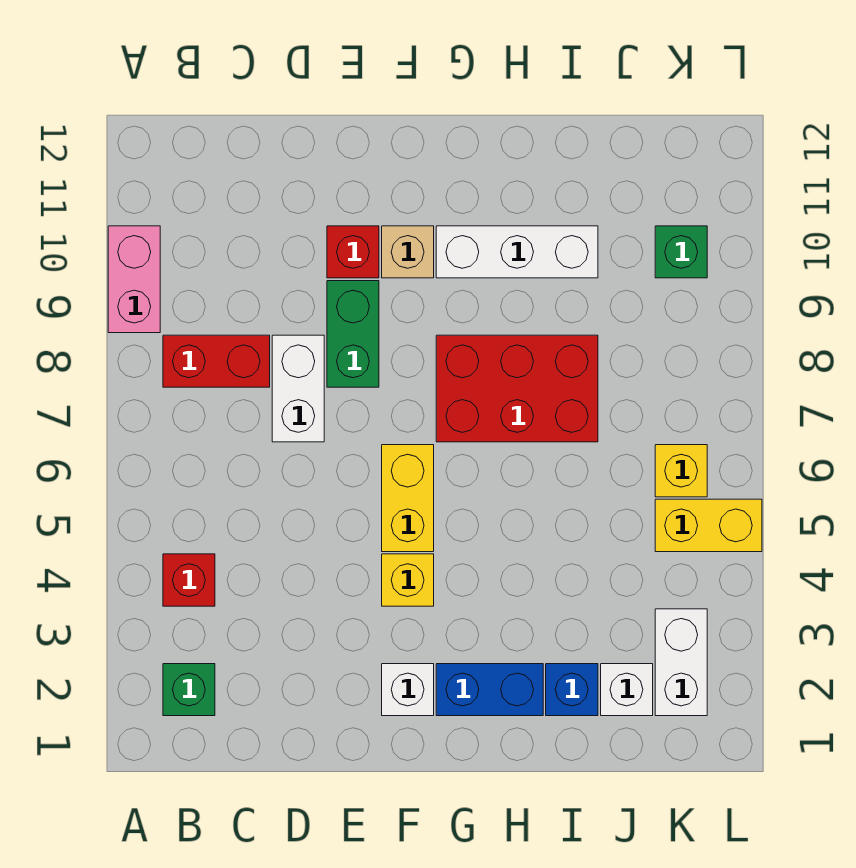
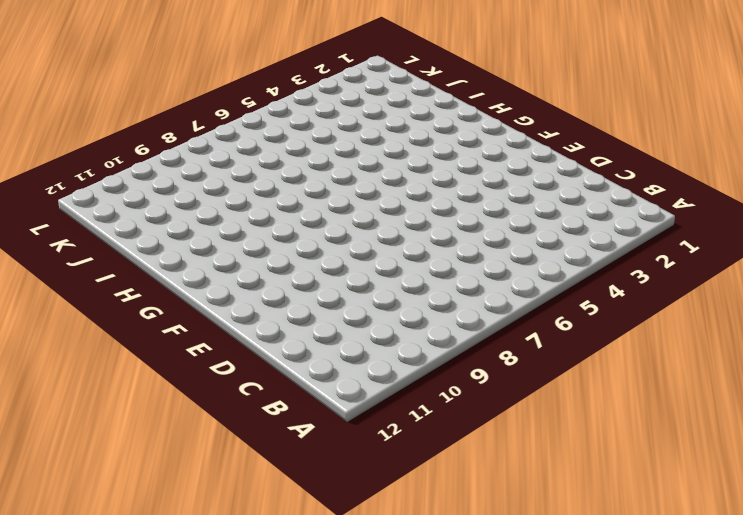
none -> pink brick A9:A10 level 1
none -> green brick B2 level 1
none -> red brick B4 level 1

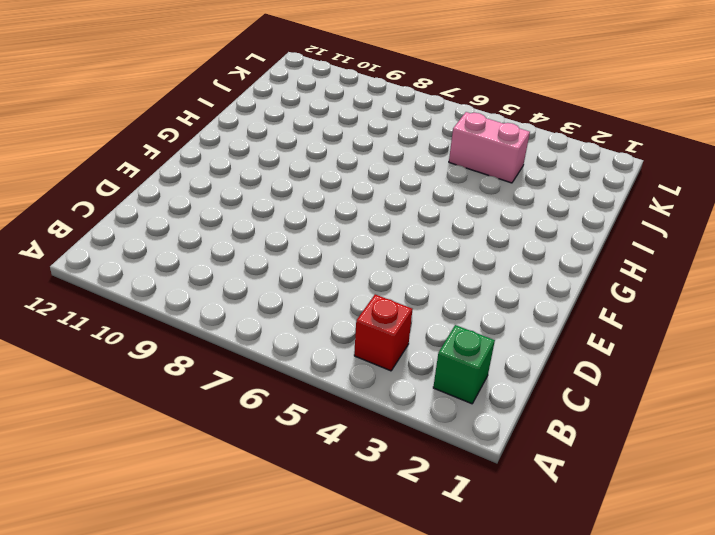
pink brick J4:J5 level 1 -> pink brick A9:A10 level 1
none -> red brick B8:C8 level 1
none -> white brick D7:D8 level 1
none -> green brick E8:E9 level 1

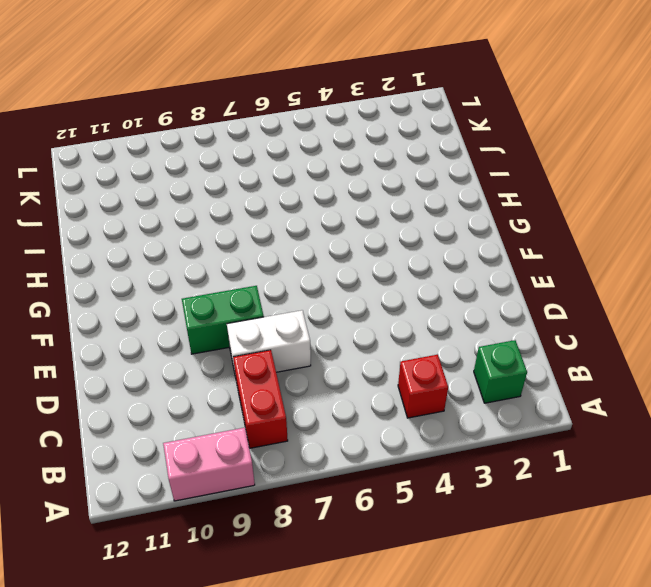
none -> red brick E10 level 1
none -> white brick F2 level 1
none -> yellow brick F4 level 1

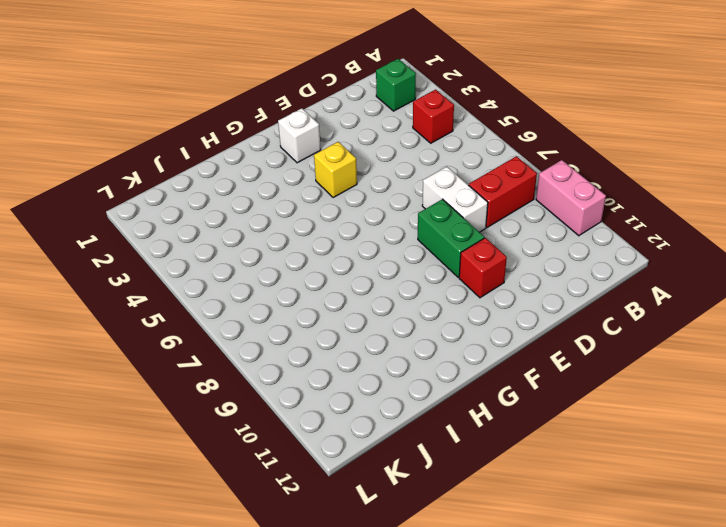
none -> yellow brick F5:F6 level 1
none -> tan brick F10 level 1
none -> blue brick G2:H2 level 1

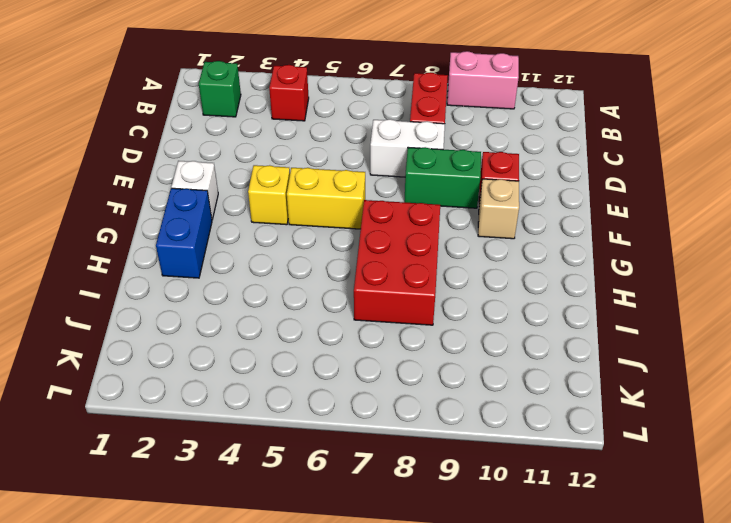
none -> white brick G10:I10 level 1
none -> blue brick I2 level 1
none -> white brick J2 level 1

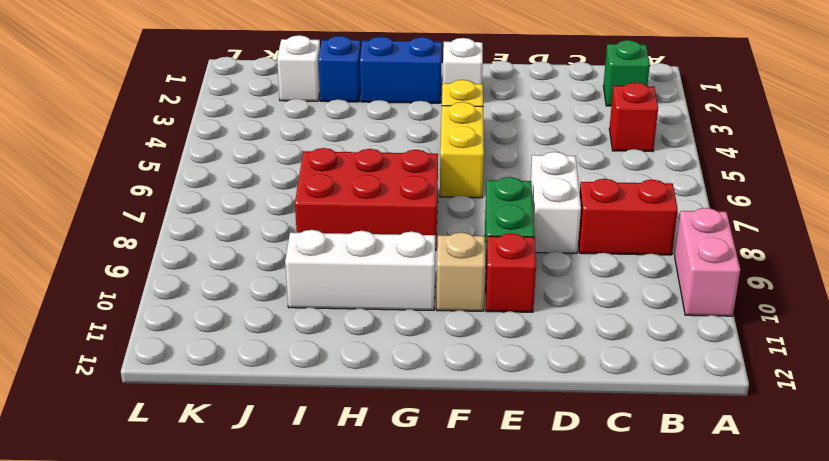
none -> white brick K2:K3 level 1
none -> yellow brick K5:L5 level 1
none -> yellow brick K6 level 1

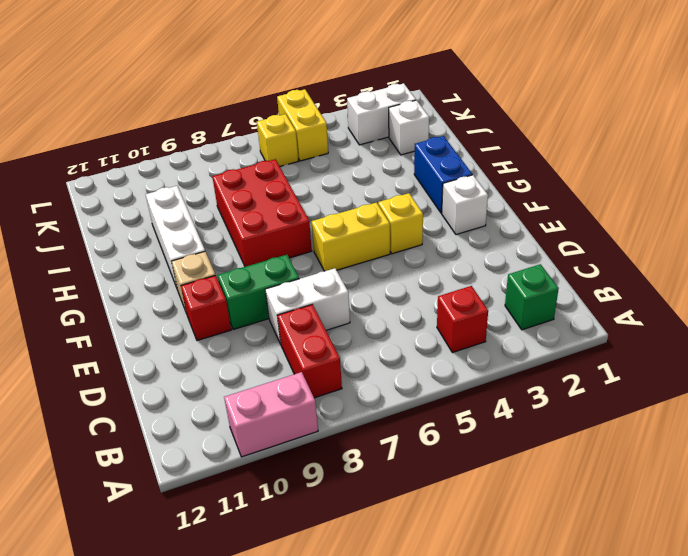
none -> blue brick I2 level 1
none -> green brick K10 level 1

